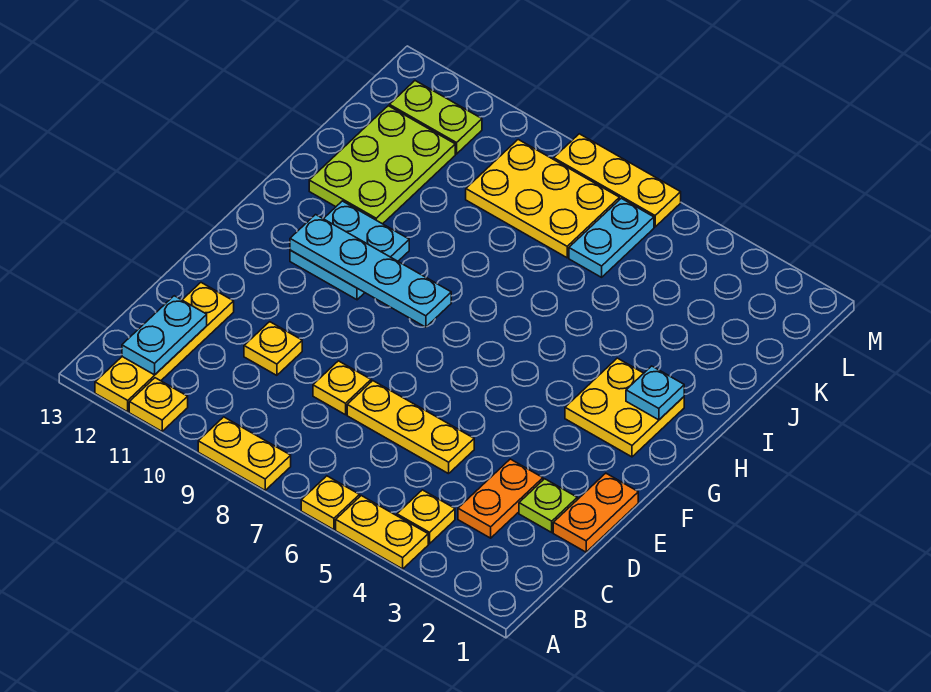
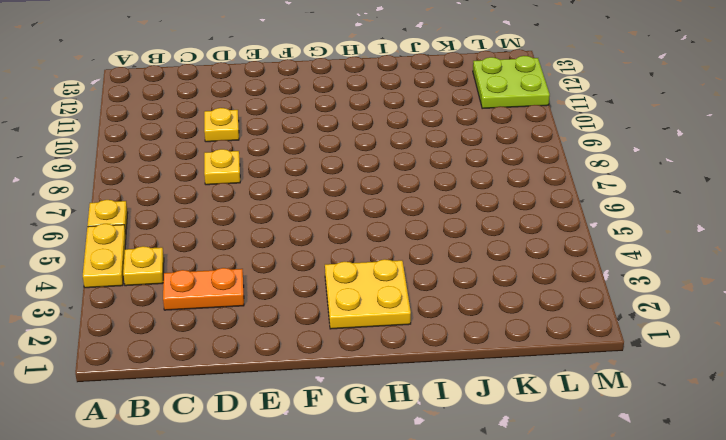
lime plate L11:M12 level 1 -> lime plate L11:L12 level 1
none -> yellow plate A8:A9 level 1
none -> yellow plate A11 level 1
none -> yellow plate A12:D12 level 1

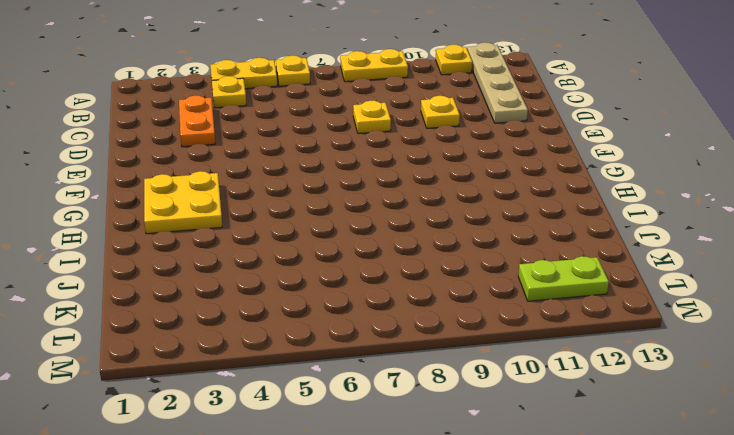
tan plate A12:D12 level 1 -> yellow plate A12:D12 level 1
none -> orange plate D1:E1 level 1
none -> lime plate D2 level 1
none -> yellow plate D5:D7 level 1

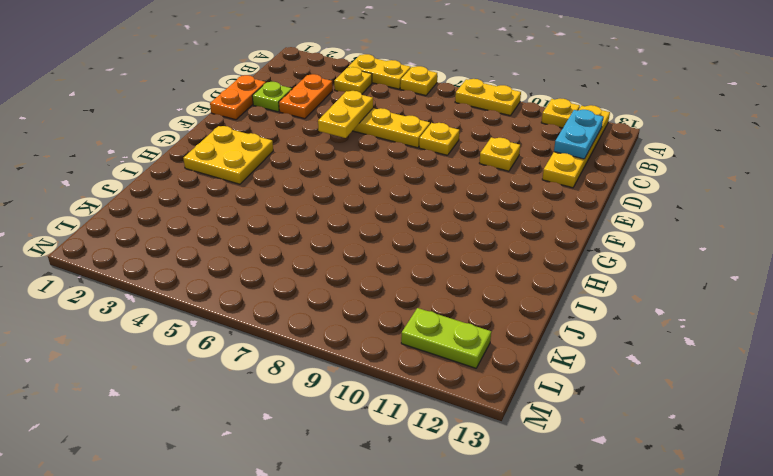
yellow plate D5:E5 level 2 -> none
none -> cyan plate G10:H11 level 1
none -> lime plate I11:K12 level 1
none -> cyan plate K6:L6 level 1

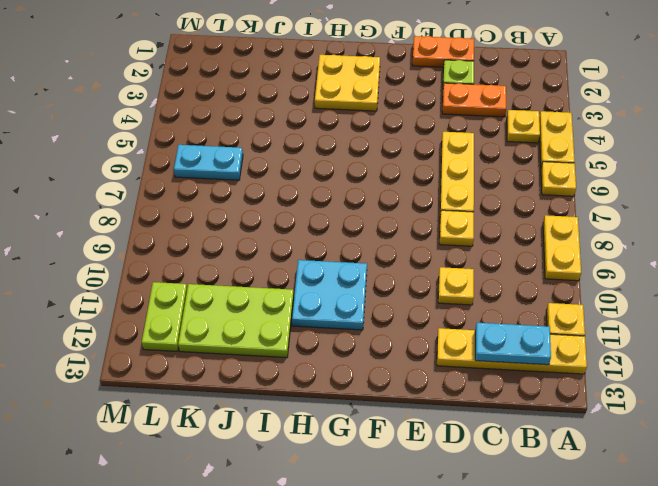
none -> yellow plate K7:L9 level 1
none -> yellow plate M6:M8 level 1
none -> cyan plate G8:G11 level 2

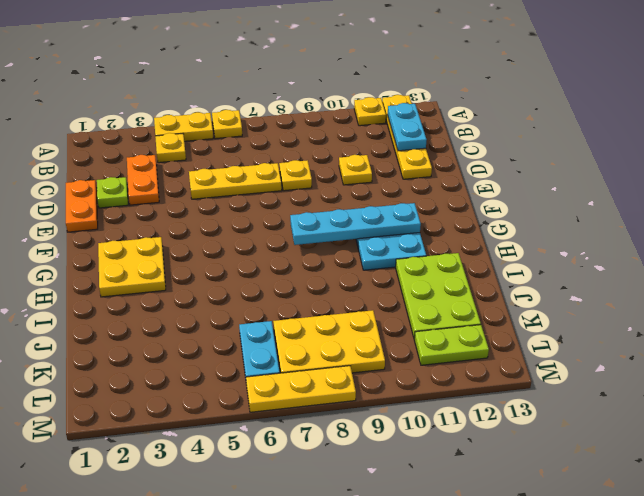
none -> yellow plate A8:A9 level 1
none -> cyan plate H2 level 2

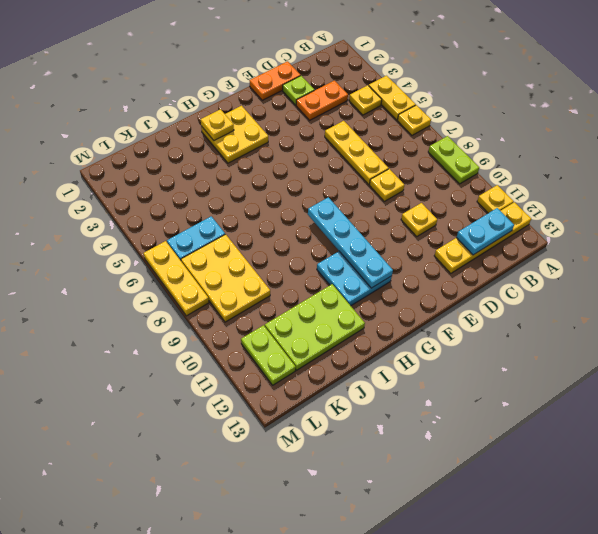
lime plate A8:A9 level 1 -> yellow plate A8:A9 level 1
yellow plate H2 level 2 -> cyan plate H2 level 2

